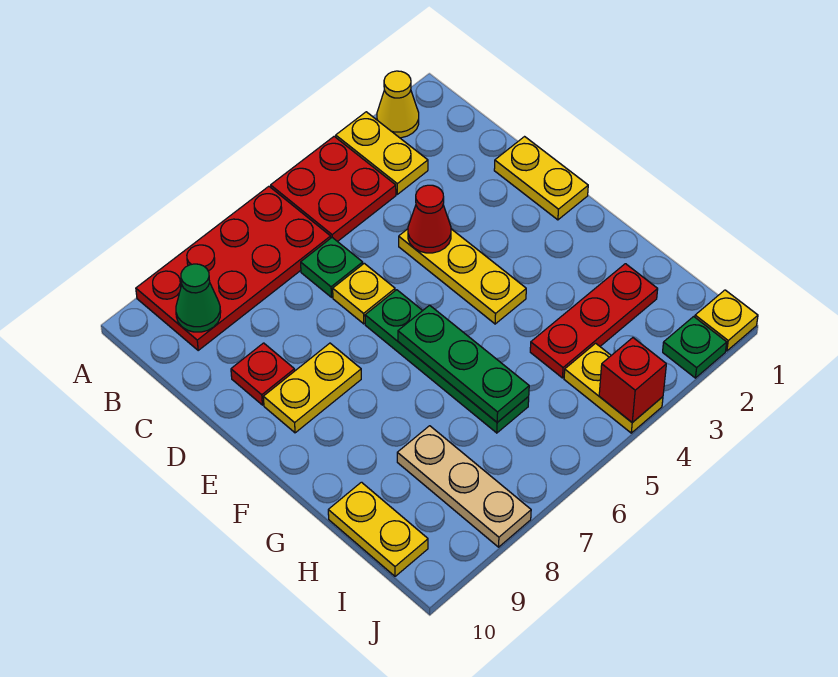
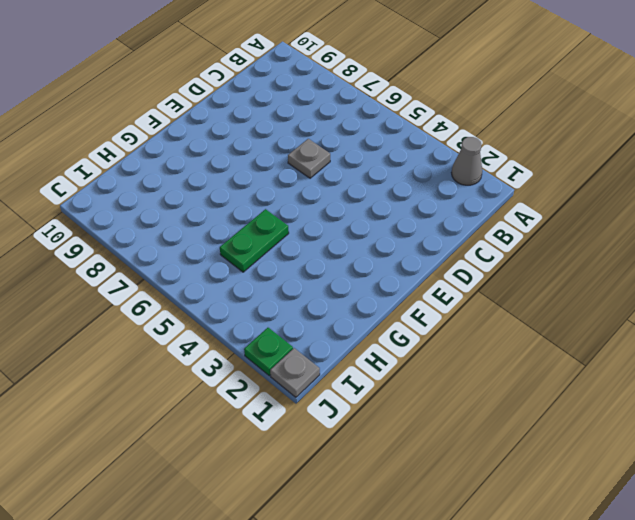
grey cone A2 level 1 -> yellow cone A2 level 1
grey plate D6 level 1 -> yellow plate D6 level 1
green plate G5:H5 level 1 -> none
grey plate J1 level 1 -> yellow plate J1 level 1
none -> yellow plate A3:B3 level 1
none -> red plate A4:B5 level 1
none -> red plate A6:B9 level 1

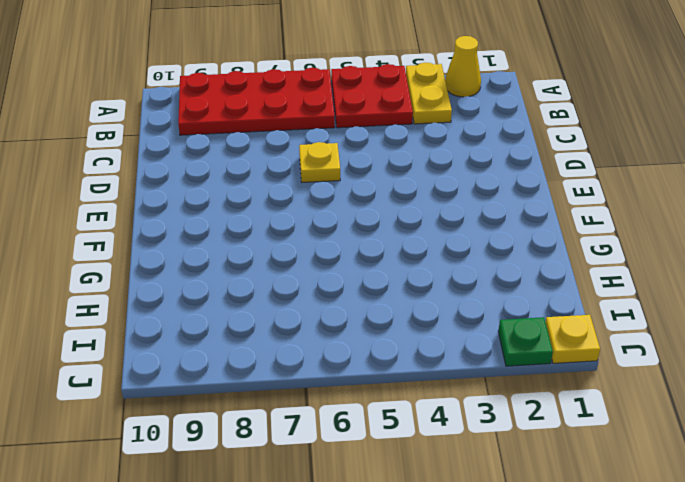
none -> green plate C6 level 1
none -> yellow plate D1:E1 level 1
none -> yellow plate D4:F4 level 1

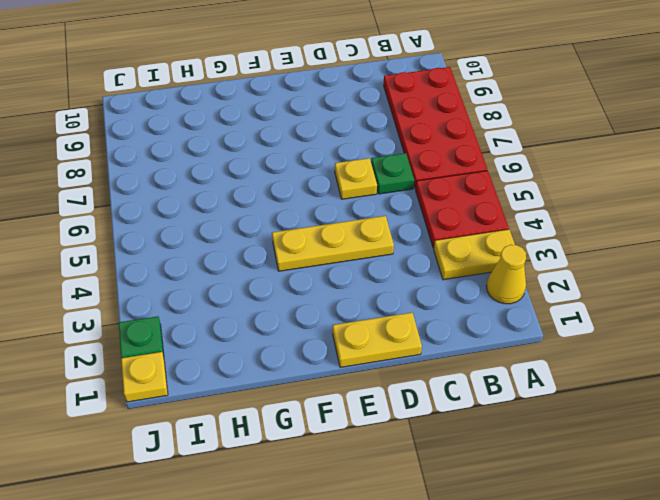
none -> red plate D9 level 1
none -> green plate E6:H6 level 1
none -> yellow plate E8:E9 level 1

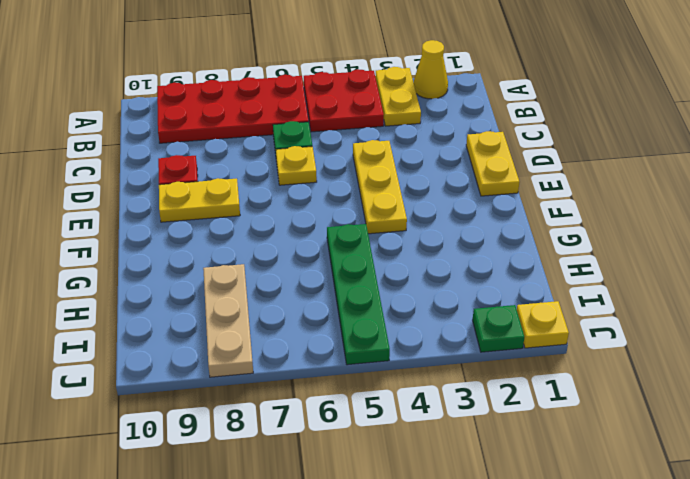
green plate G5:J5 level 1 -> green plate E6:H6 level 1
none -> red plate H2:H4 level 1
none -> yellow plate H10:I10 level 1
none -> yellow plate I4:J4 level 1

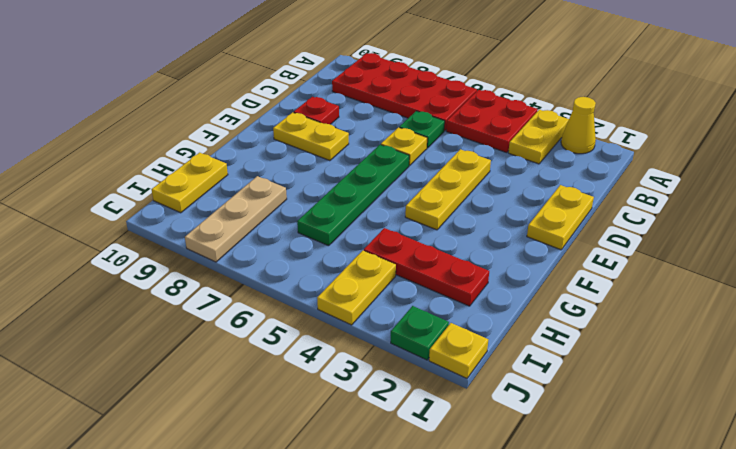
none -> green cone B9 level 2
none -> red cone D4 level 2
none -> green plate F6:H6 level 2

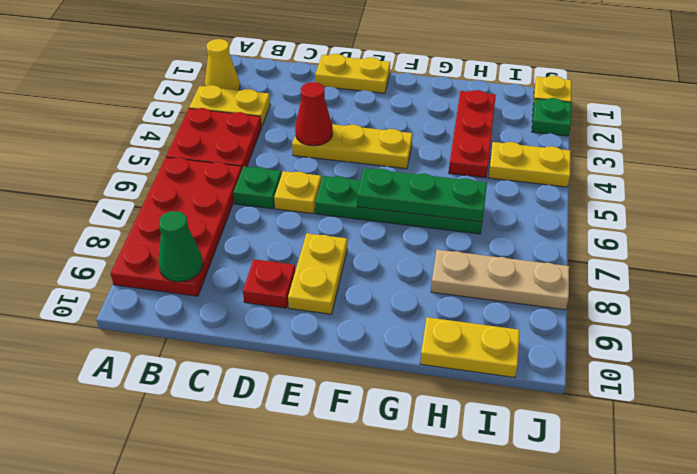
none -> red brick J4 level 2

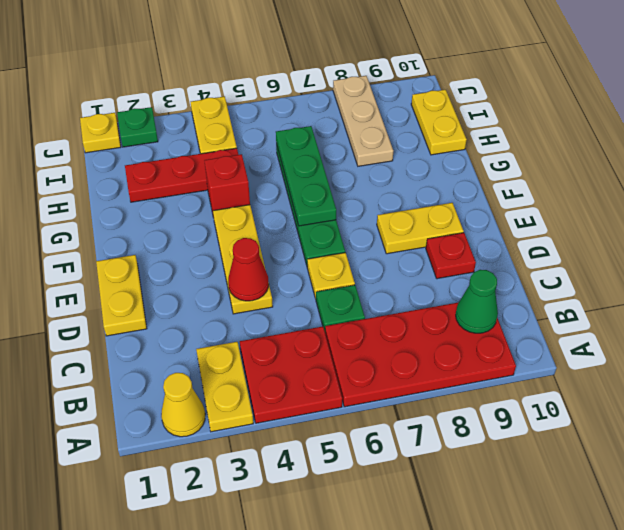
red brick G4 level 1 -> red brick J4 level 2

